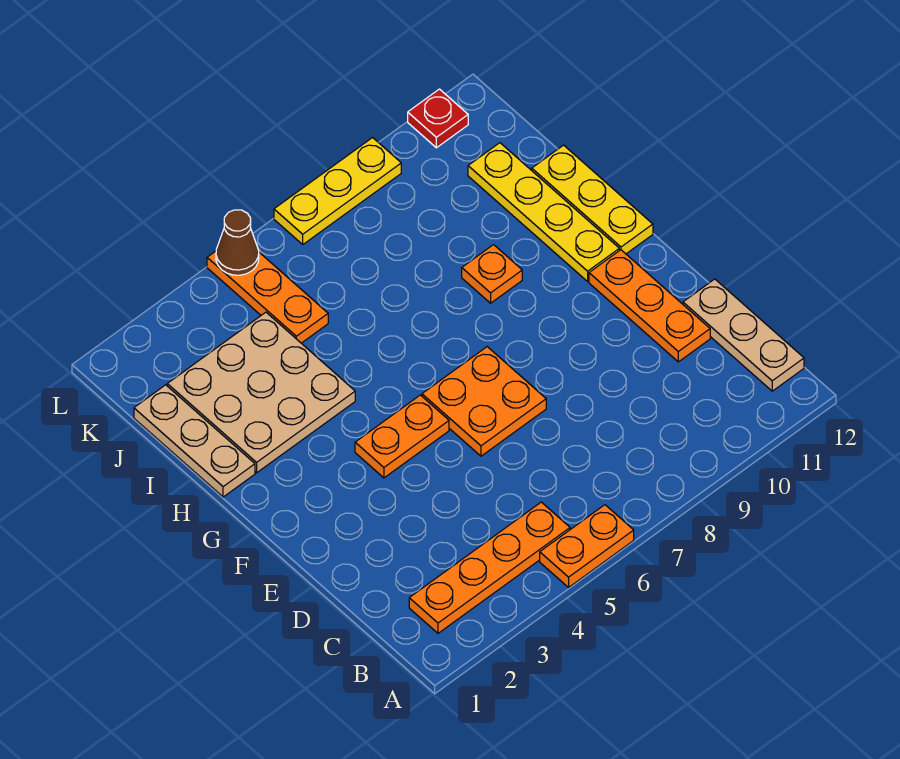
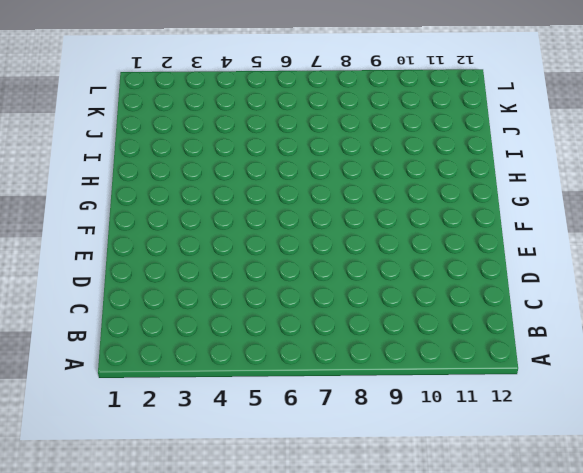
none -> orange plate A5:A6 level 1
none -> orange plate B2:B5 level 1
none -> tan plate B12:D12 level 1

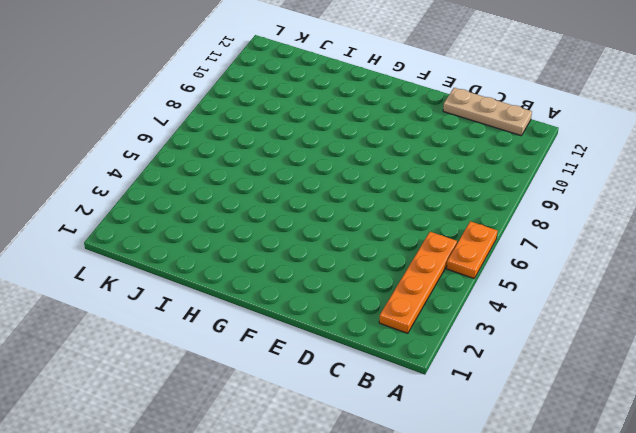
none -> orange plate D11:F11 level 1
none -> orange plate E6:F7 level 1
none -> orange plate F4:F5 level 1

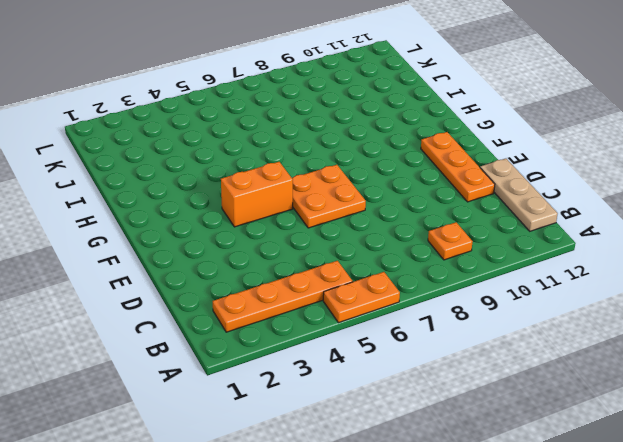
orange plate B9 level 1 -> orange plate H9 level 1
orange brick F4:F5 level 1 -> orange plate F4:F5 level 1
none -> yellow plate G11:J11 level 1
none -> yellow plate G12:I12 level 1
none -> tan plate H1:J1 level 1

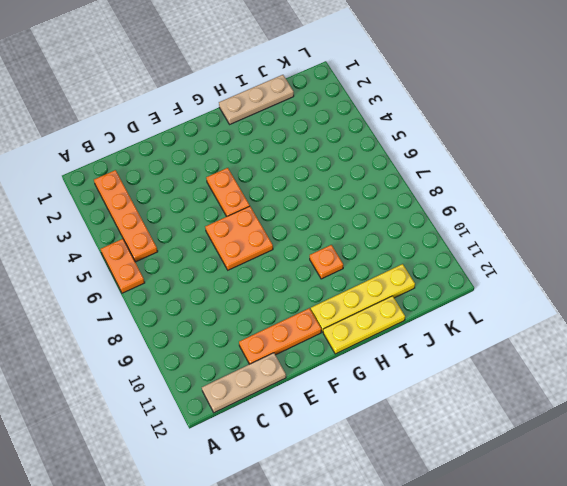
none -> tan plate H2:J4 level 1
none -> orange plate J5:L5 level 1
none -> yellow plate L7:L9 level 1

